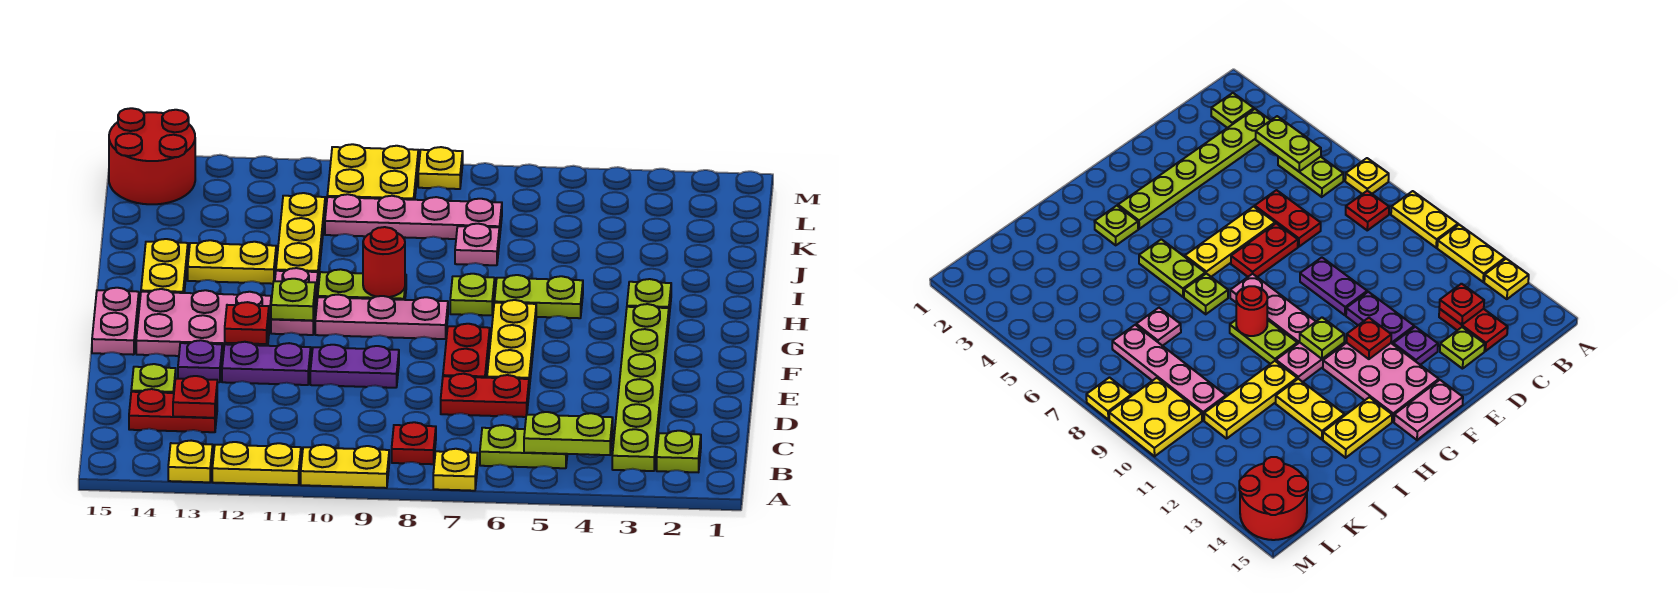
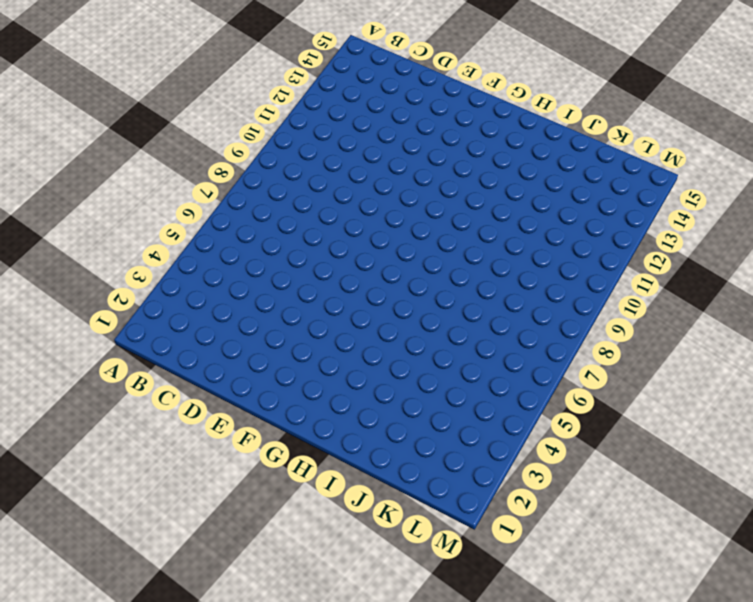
none -> yellow plate A7 level 1
none -> yellow plate A9:A10 level 1
none -> yellow plate A11:A12 level 1
none -> yellow plate A13 level 1

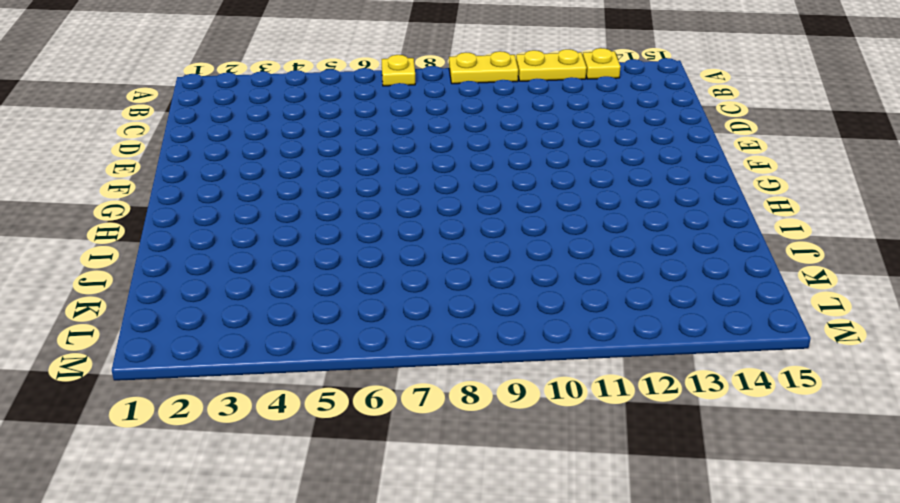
none -> lime plate B2 level 1
none -> lime plate B3:G3 level 1
none -> lime plate B5:B6 level 1
none -> red plate B8 level 1

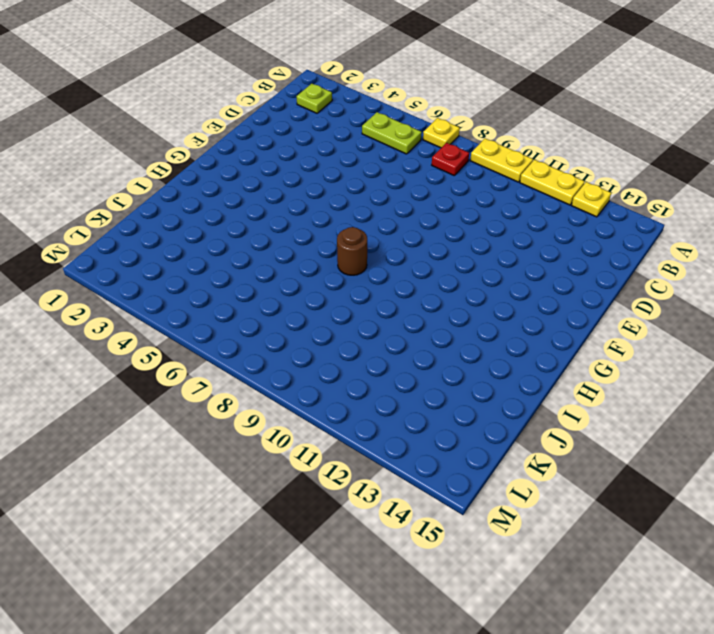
brown round brick H8 level 1 -> none
none -> lime plate B3:G3 level 1
none -> red plate C13:C14 level 1
none -> red plate D6:D7 level 1
none -> lime plate D14 level 1

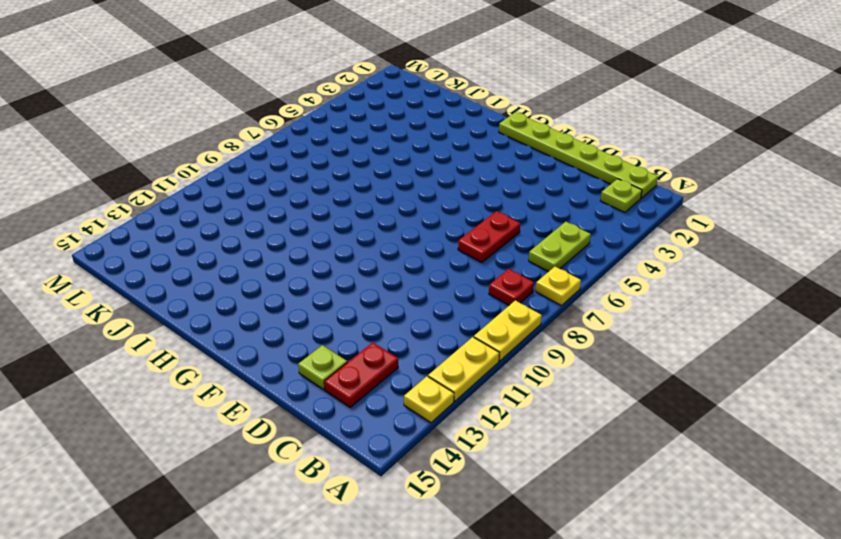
lime plate B1:G1 level 1 -> lime plate B3:G3 level 1
none -> yellow plate E6:G6 level 1
none -> red plate E7:F7 level 1
none -> purple plate E9:E10 level 1
none -> purple plate E11:E12 level 1

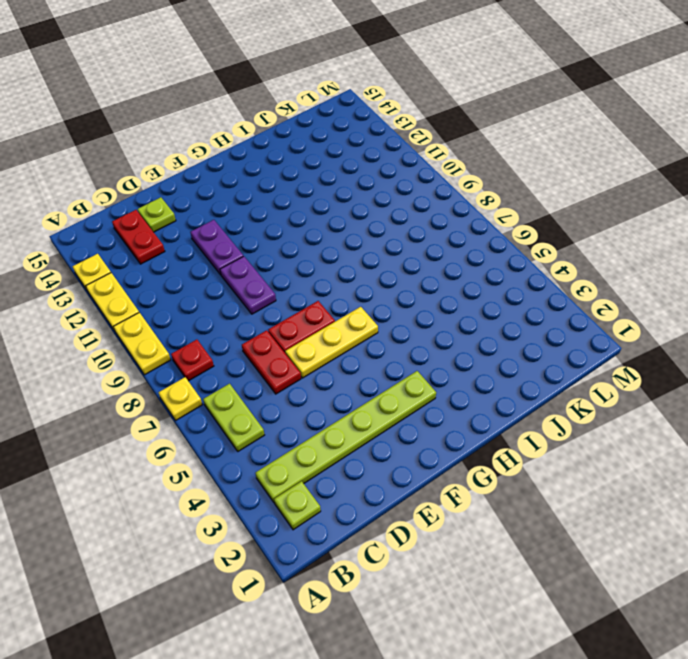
none -> purple plate E13 level 1
none -> pink plate F12:G14 level 1
none -> pink plate F15:G15 level 1
none -> pink plate G8:G10 level 1

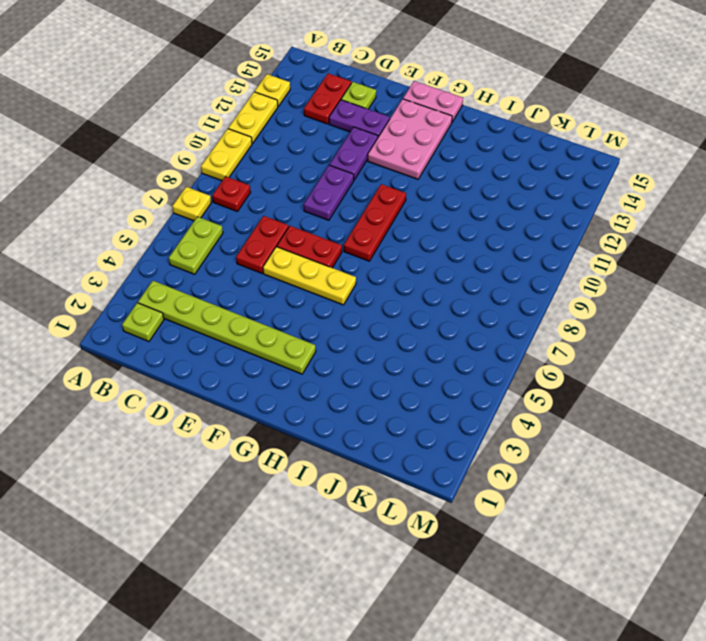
purple plate D13:E13 level 1 -> purple plate E13 level 1
red plate G8:G10 level 1 -> pink plate G8:G10 level 1
none -> pink plate G11:H11 level 1
none -> lime plate H3 level 1
none -> lime plate H5:H6 level 1
none -> lime plate H7 level 1

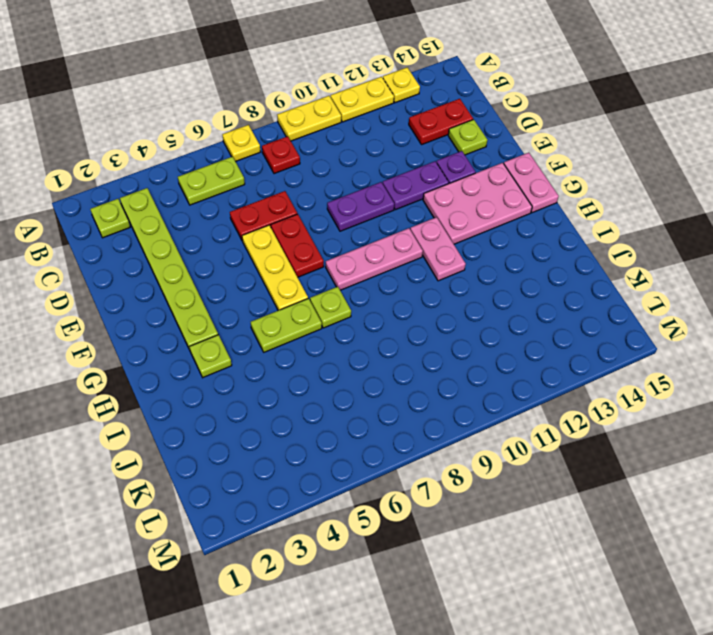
none -> lime plate H9:H10 level 1
none -> yellow plate H14:I14 level 1
none -> yellow plate I11:K11 level 1
none -> yellow plate I12:I13 level 1

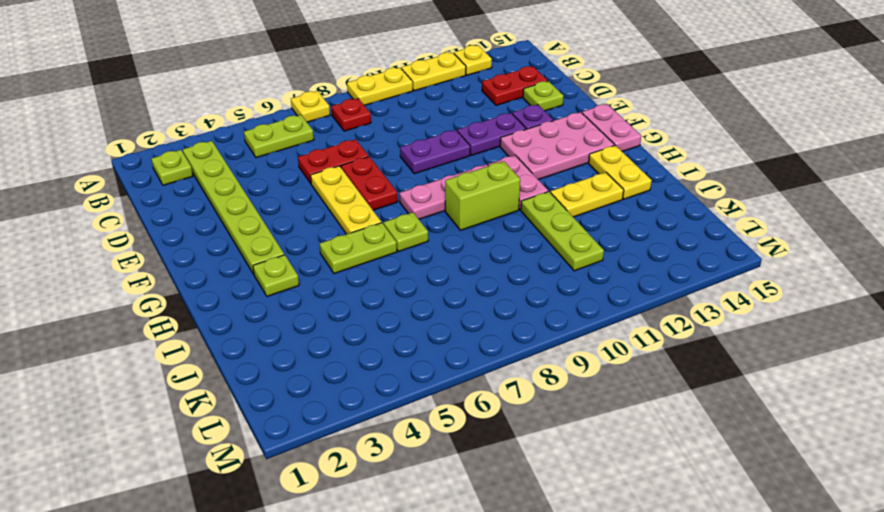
lime brick H9:H10 level 1 -> lime plate H9:H10 level 1
lime plate I11:K11 level 1 -> yellow plate I11:K11 level 1
none -> pink plate J7 level 1
none -> pink plate K7:K10 level 1
none -> yellow plate L9:M10 level 1
none -> red round brick L14:M15 level 1

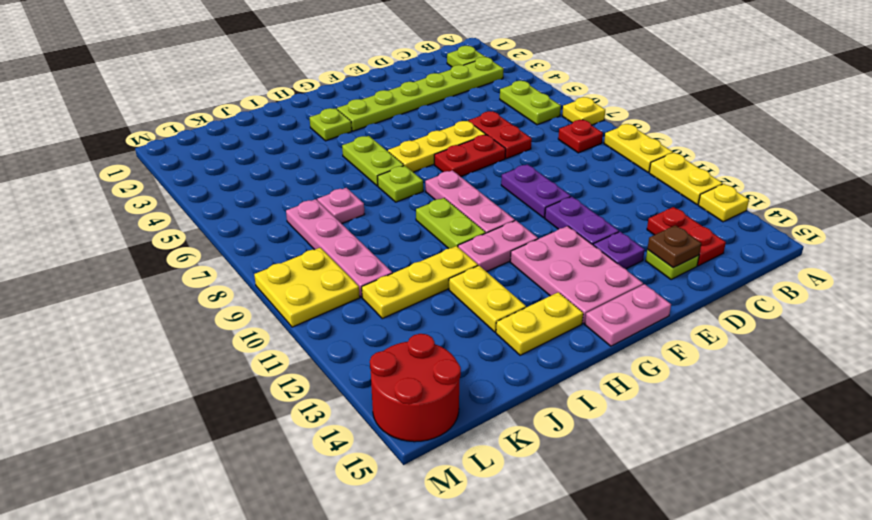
brown plate D14 level 2 -> none
none -> yellow plate M8 level 1
none -> lime plate B4:B5 level 2
none -> red plate C13 level 2
none -> red plate F12 level 2

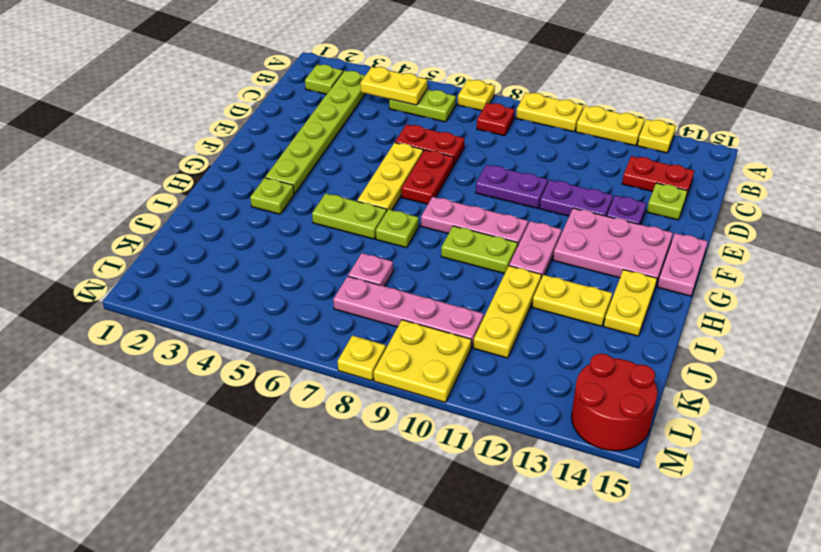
yellow plate B4:B5 level 2 -> lime plate B4:B5 level 2
none -> red plate C13 level 2
none -> red plate F12 level 2
none -> lime plate G11 level 2
none -> red round brick H9 level 2

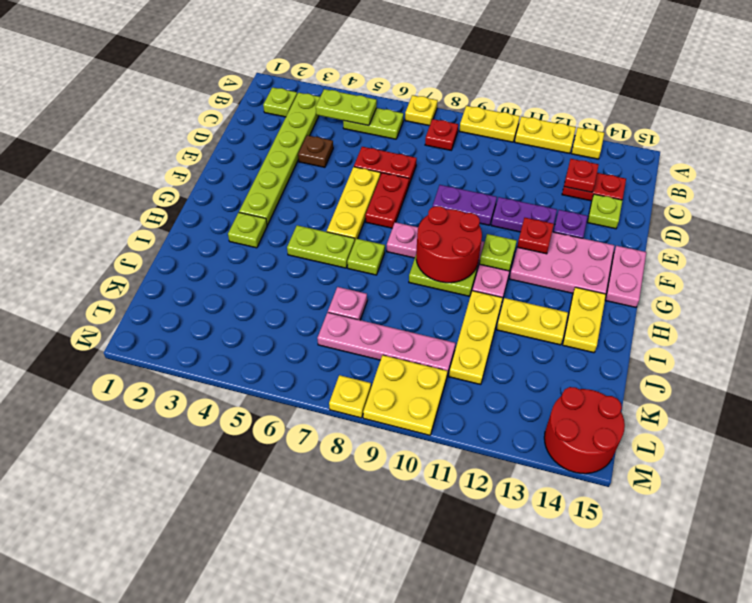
brown plate D4 level 1 -> none
red round brick G9:H10 level 2 -> red round brick H9 level 2

